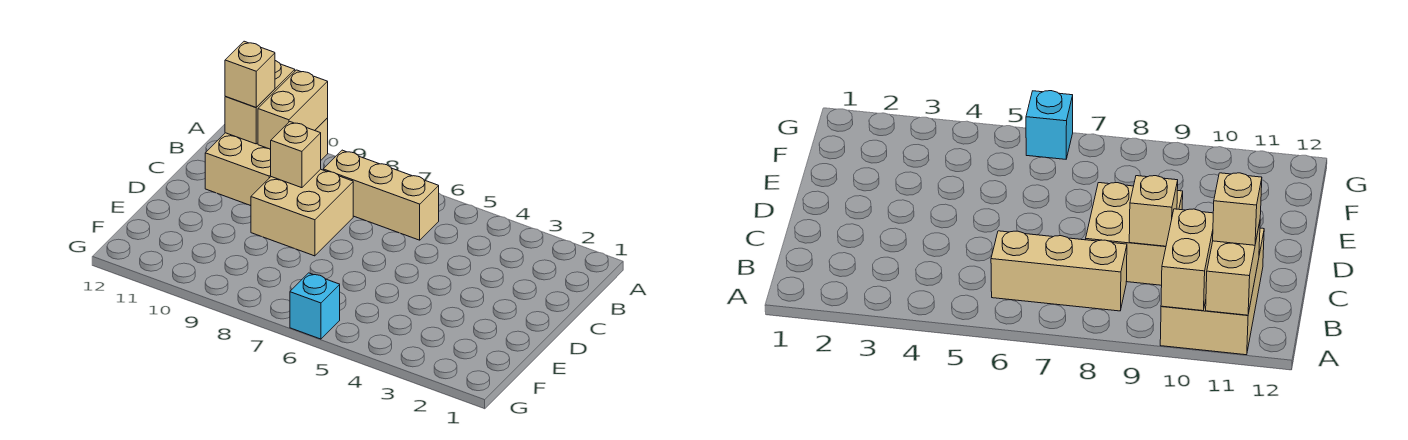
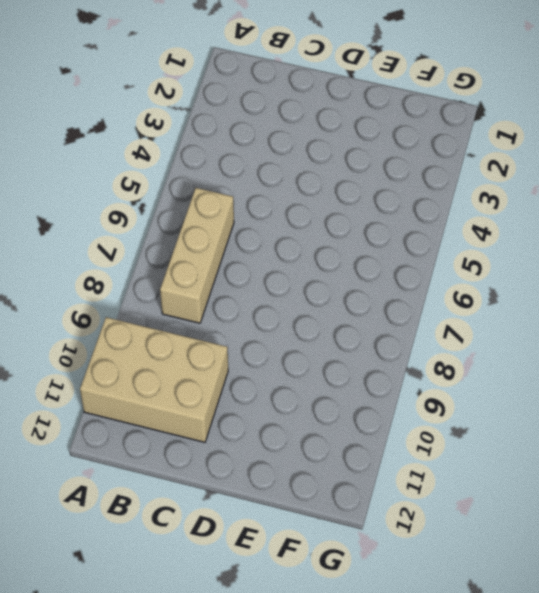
none -> tan brick C8:D9 level 1
none -> cyan brick G6 level 1

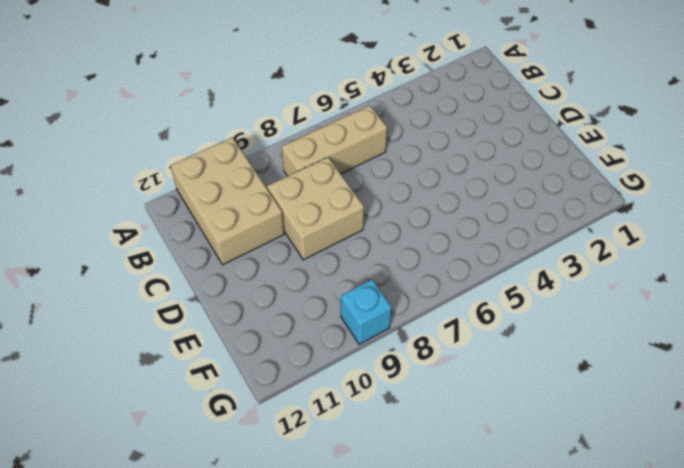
cyan brick G9 level 1 -> cyan brick G6 level 1
none -> tan brick A10:B10 level 2
none -> tan brick A11:B11 level 2

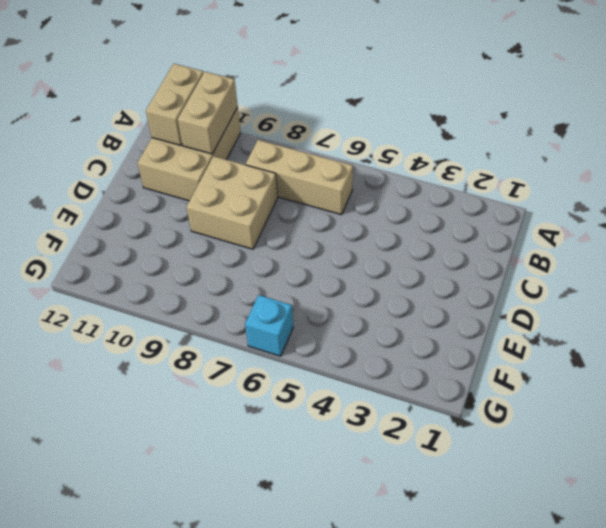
none -> tan brick C9 level 2
none -> tan brick B11 level 3

